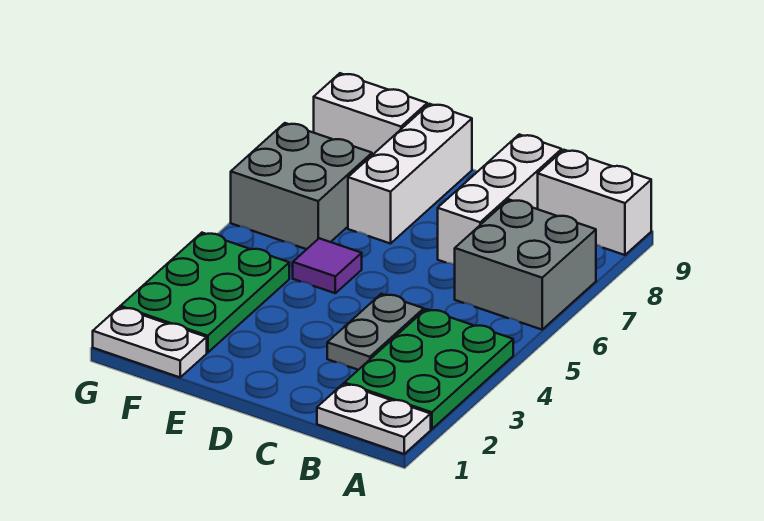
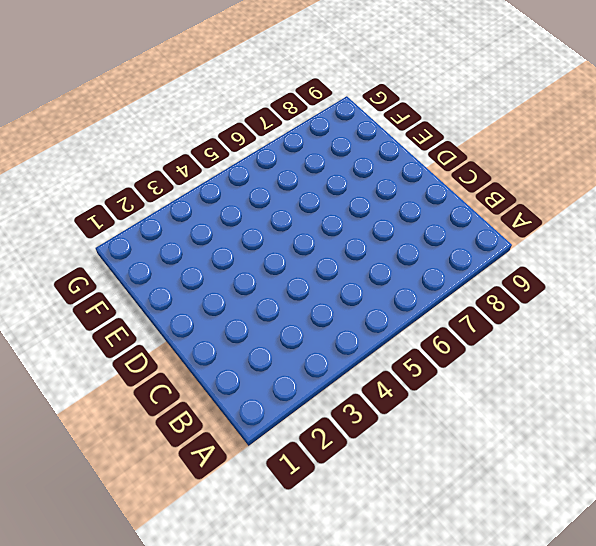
none -> white plate A1:B1 level 1
none -> green plate A2:B4 level 1
none -> grey brick A6:B7 level 1

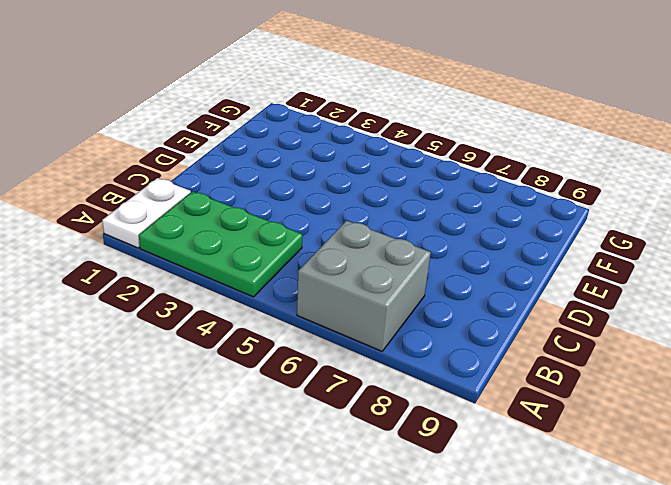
none -> white brick A9:B9 level 1
none -> grey plate C3:C4 level 1
none -> white brick C7:C9 level 1

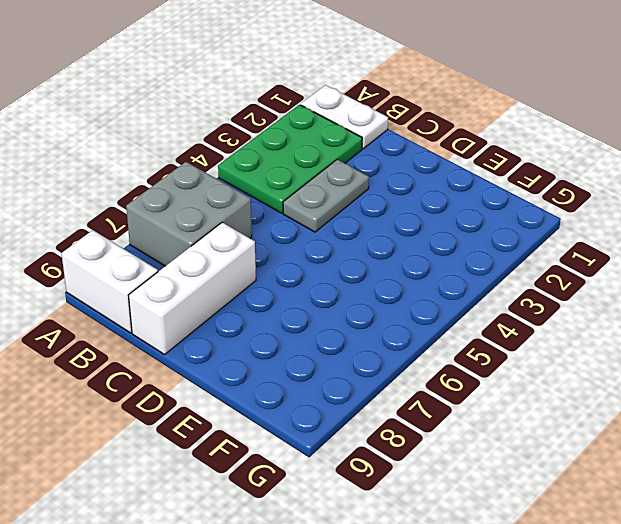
none -> purple tile E5 level 1
none -> white brick E7:E9 level 1
none -> white plate F1:G1 level 1

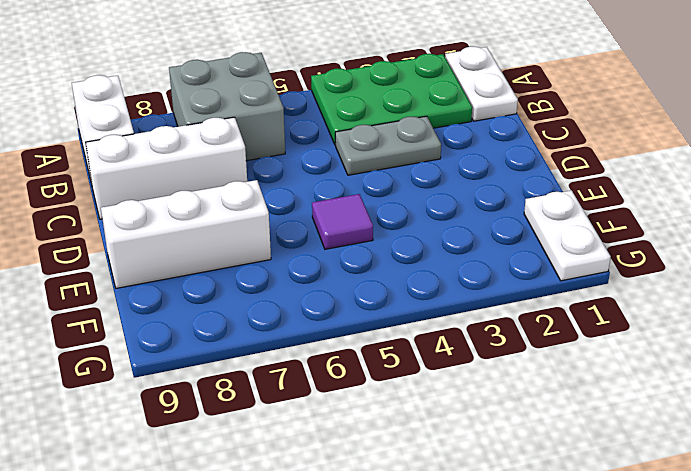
none -> green plate F2:G4 level 1
none -> grey brick F6:G7 level 1
none -> white brick F9:G9 level 1

